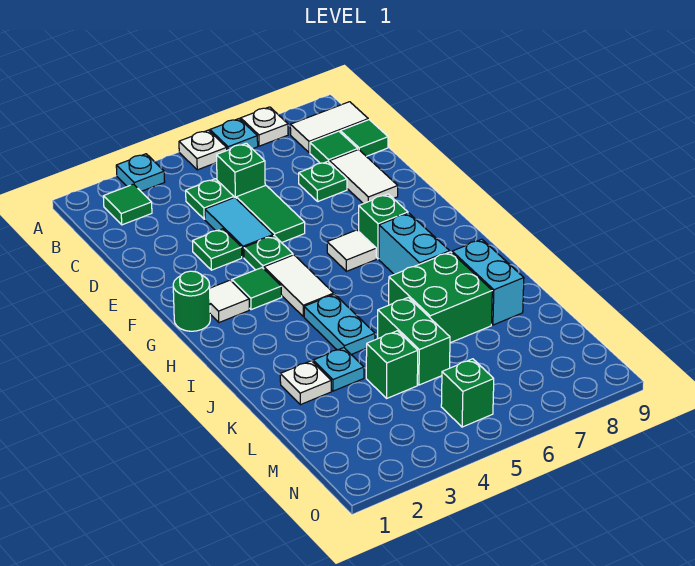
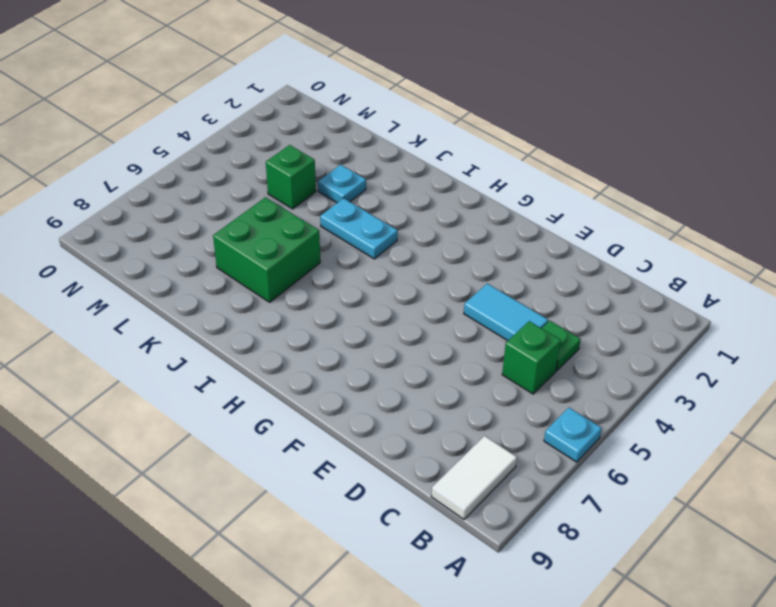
none -> cyan plate A3 level 1
none -> white plate A5 level 1
none -> white plate A7 level 1
none -> green tile B2 level 1

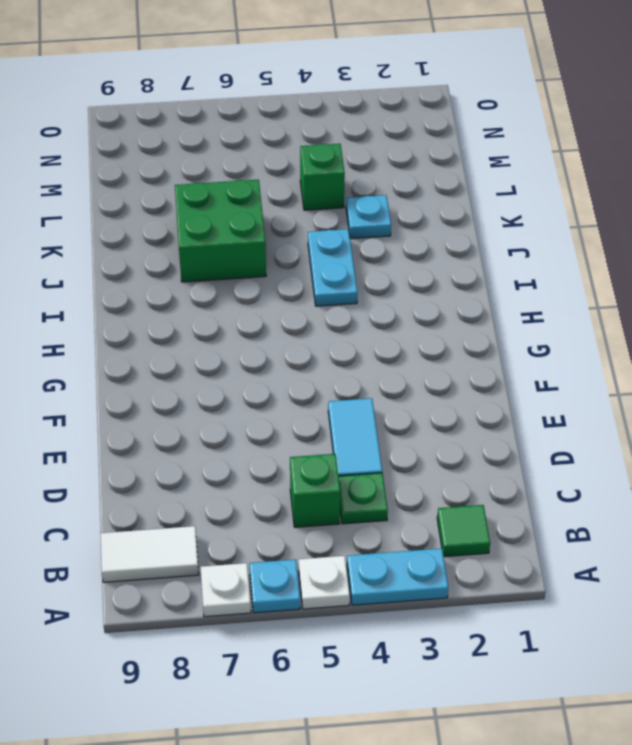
cyan plate A3:A4 level 1 -> cyan plate A3 level 1
none -> green tile C8 level 1
none -> green tile C9 level 1
none -> green tile D5:E5 level 1
none -> green plate D7 level 1

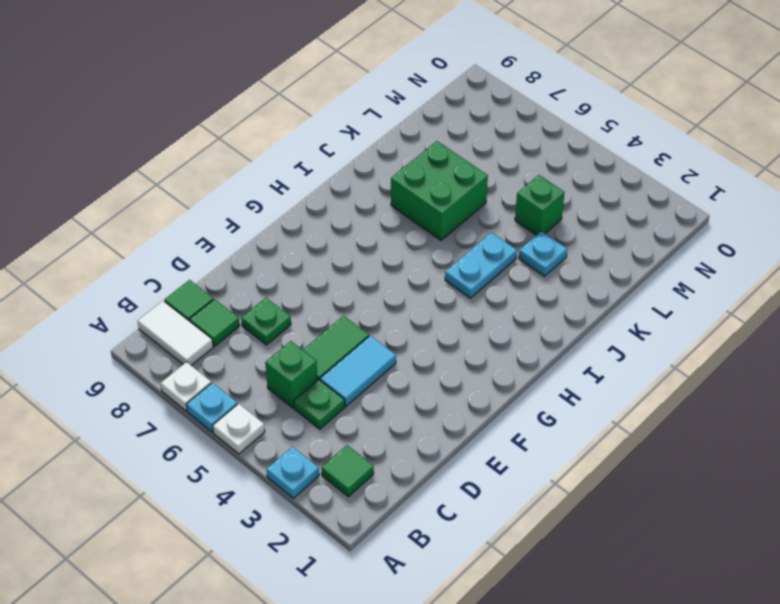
none -> white tile D8:E8 level 1
none -> green plate E3 level 1
none -> green plate F4 level 1
none -> green round brick G1 level 1

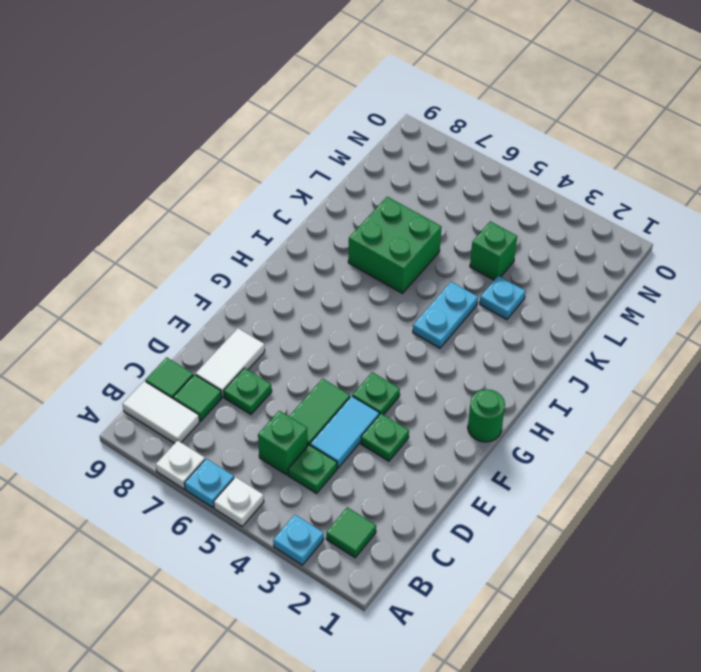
none -> white tile G2 level 1
none -> green tile G3 level 1
none -> white tile G4:H4 level 1
none -> white tile G6 level 1

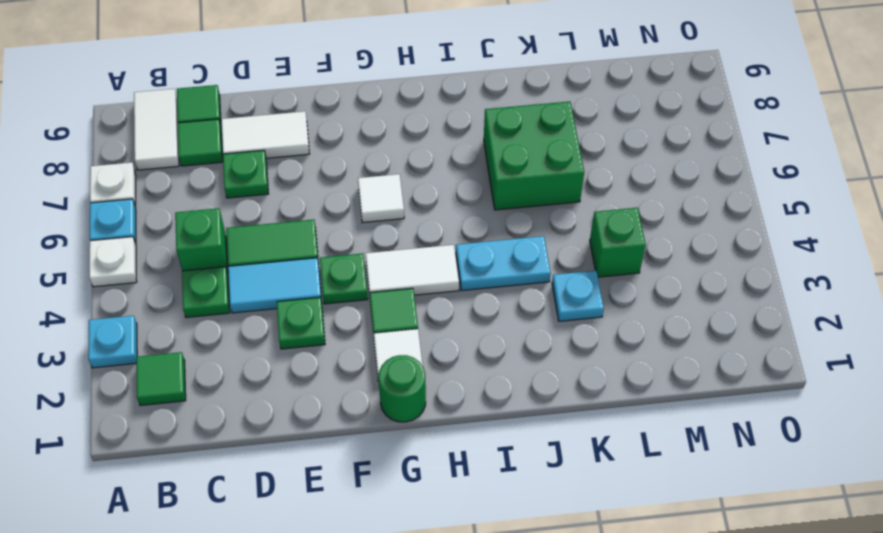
none -> green brick G7 level 1
none -> cyan brick H7:I7 level 1
none -> cyan brick J8:K8 level 1
none -> white plate K2 level 1

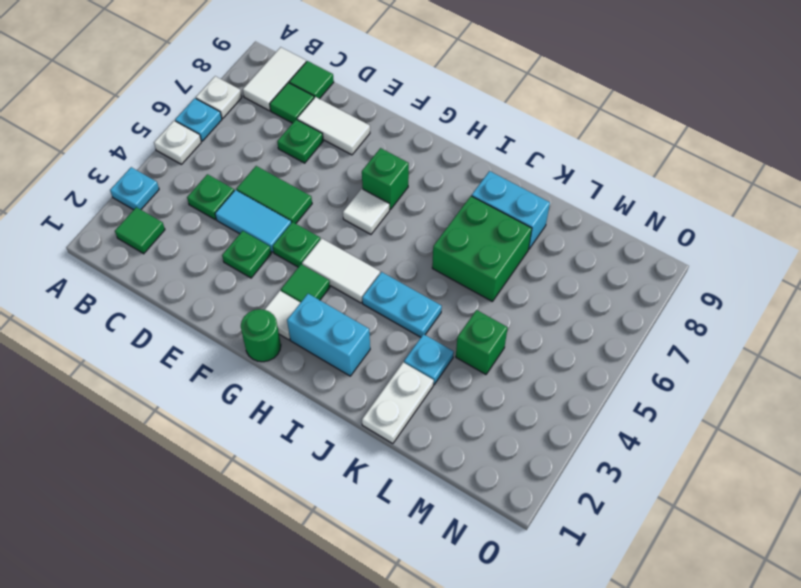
cyan brick H2:I2 level 1 -> cyan brick H7:I7 level 1
white plate K1:K2 level 1 -> white plate K2 level 1
none -> green brick C5 level 1
none -> green brick K5:L5 level 1
none -> green brick N5 level 1

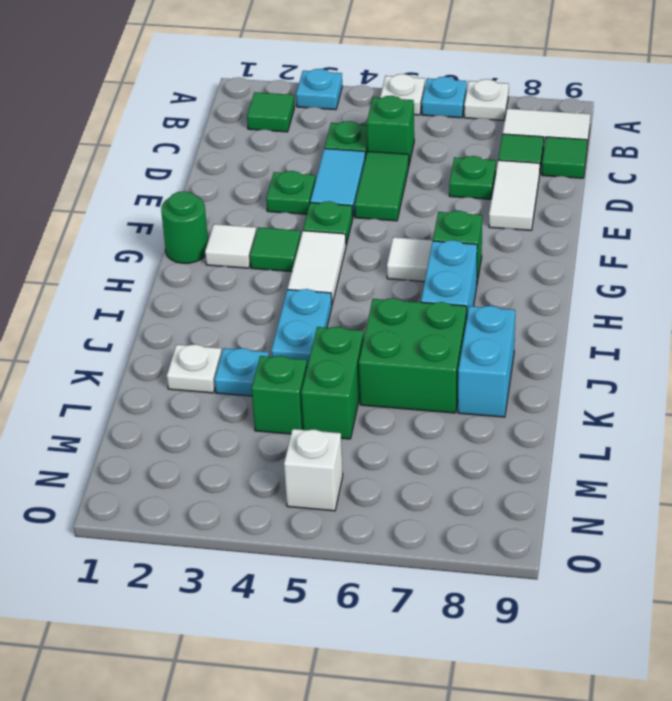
white brick N5 level 1 -> green brick N5 level 1

